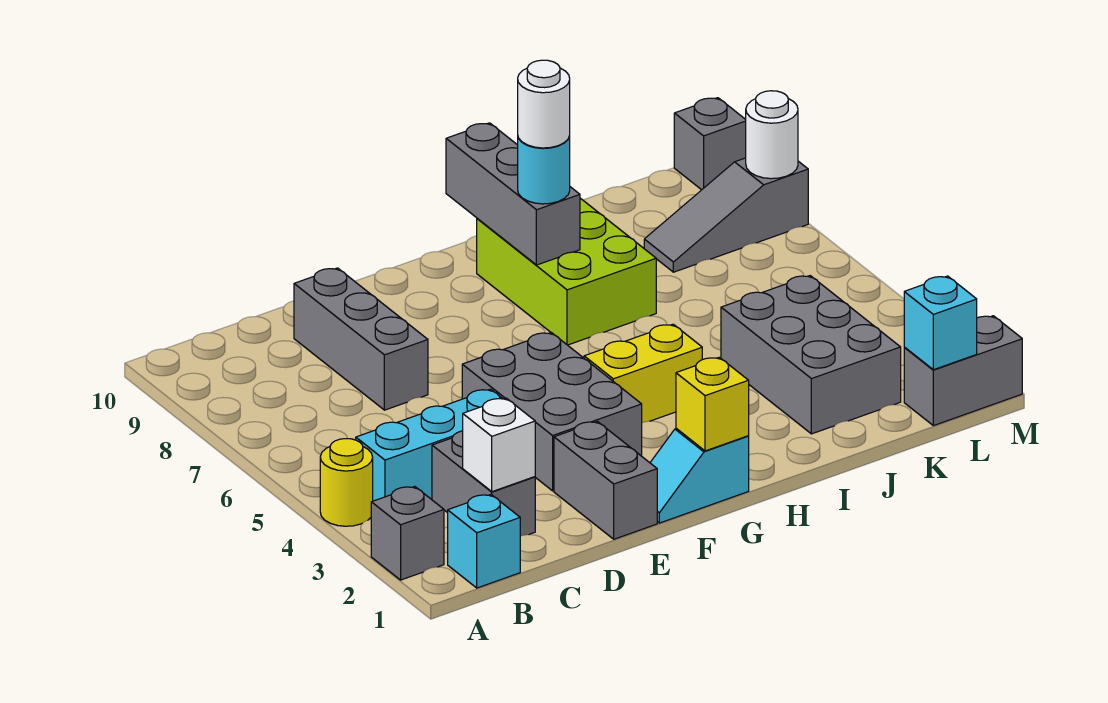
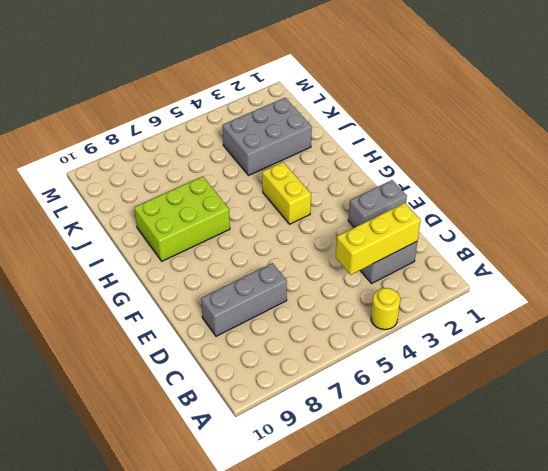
yellow brick C2:C4 level 2 -> white brick C2 level 2
none -> grey brick A2 level 1
none -> cyan brick B1 level 1
none -> cyan brick B4:D4 level 1

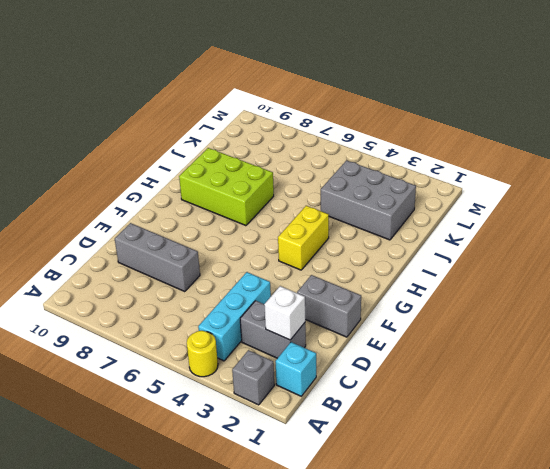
none -> grey brick E3:F5 level 1
none -> cyan slope F1:G1 level 1 top G
none -> grey slope K8:M8 level 1 top M

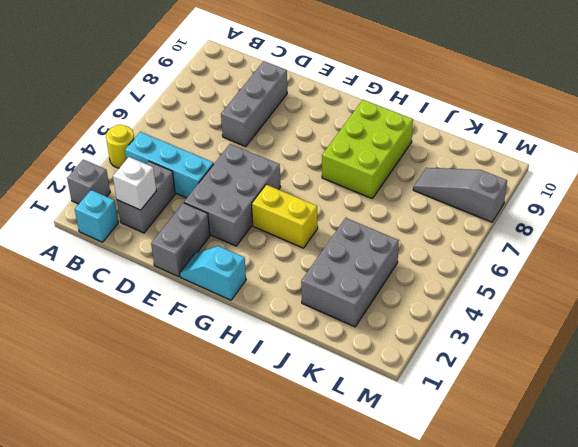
none -> grey brick L1:M1 level 1
none -> grey brick M10 level 1
none -> yellow brick G1 level 2

